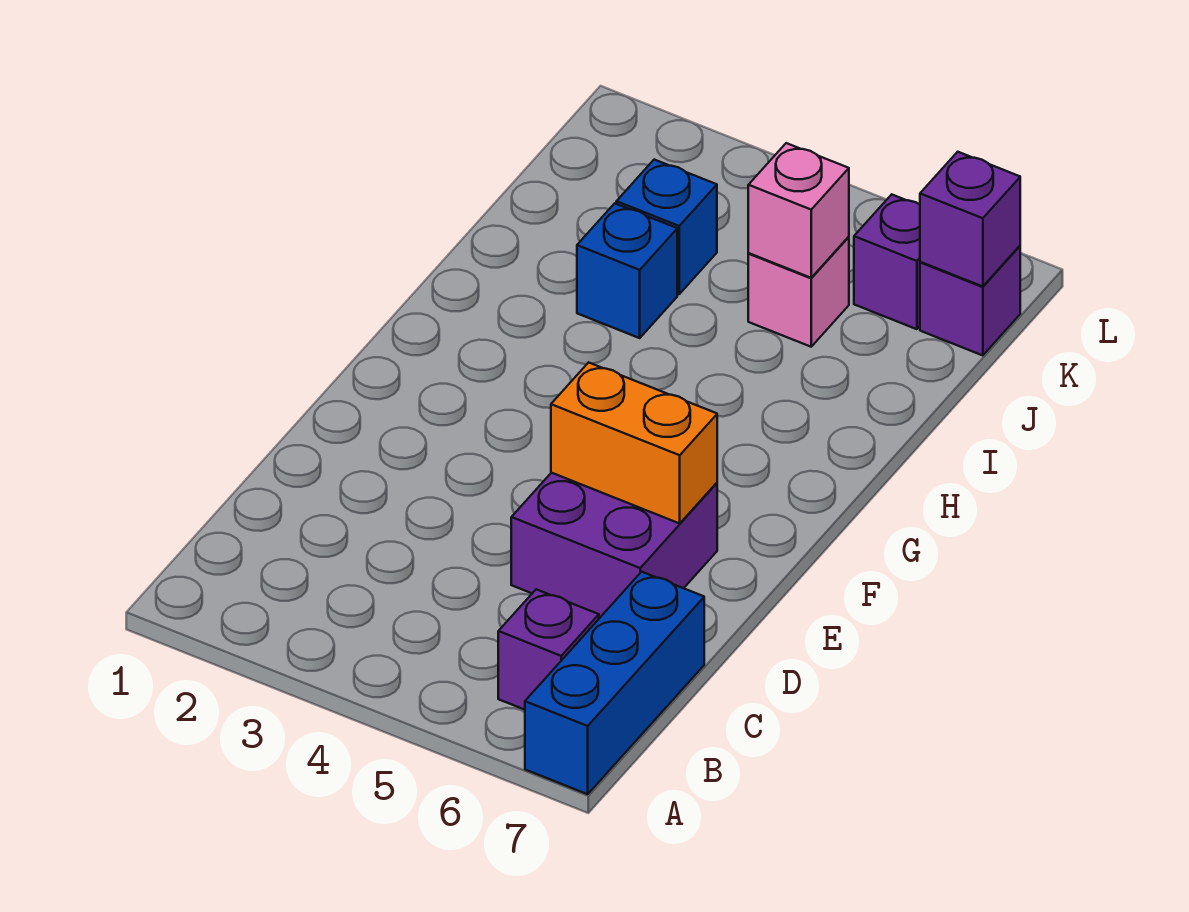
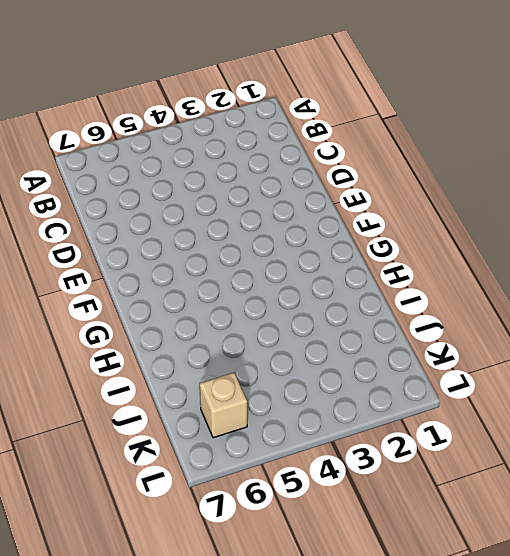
tan brick K6 level 1 -> purple brick K6 level 1
none -> blue brick A7:C7 level 1
none -> purple brick B6 level 1

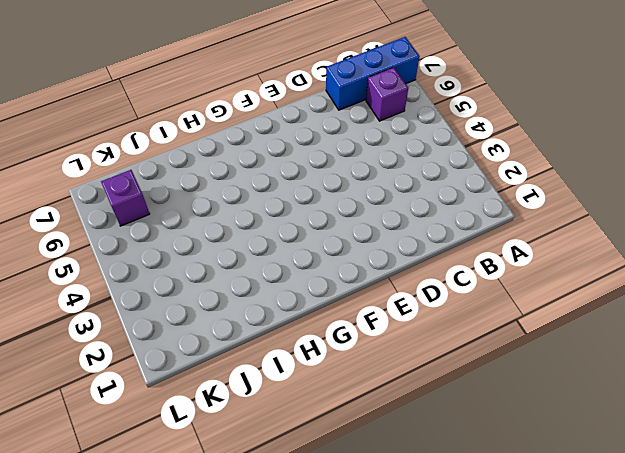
none -> purple brick D5:E6 level 1
none -> blue brick I3 level 1

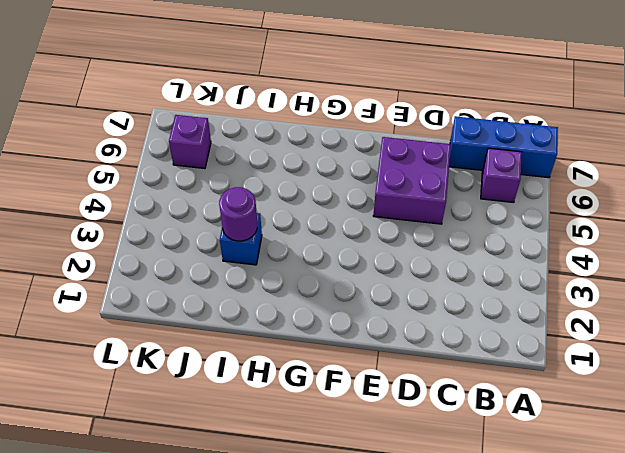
purple round brick I3 level 2 -> none
none -> blue brick J3 level 1
none -> pink brick J5 level 1

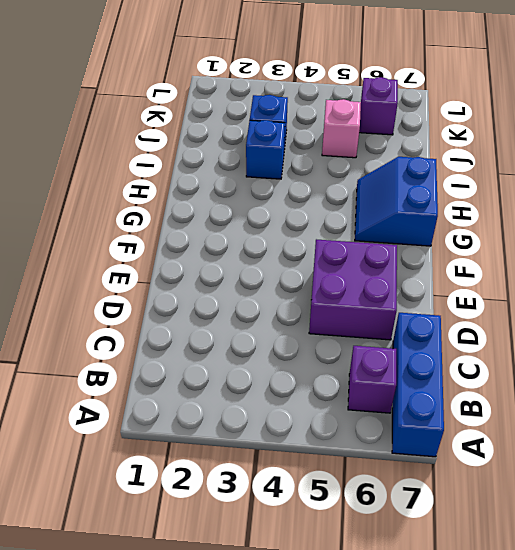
blue slope G6:H7 level 1 top 7 -> none
none -> purple brick K7 level 1
none -> orange brick E5:E6 level 2

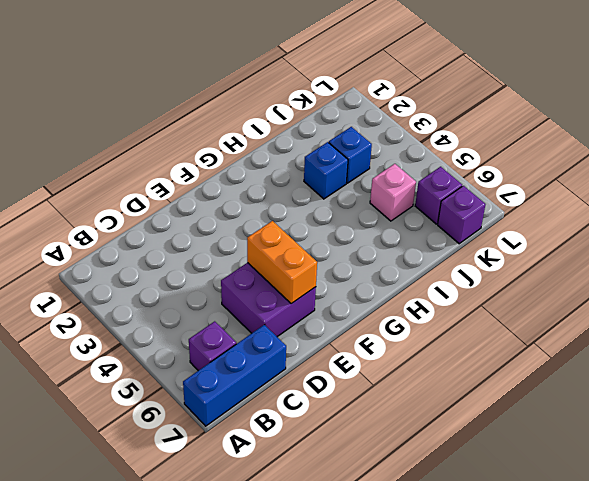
none -> pink brick J5 level 2
none -> purple brick K7 level 2

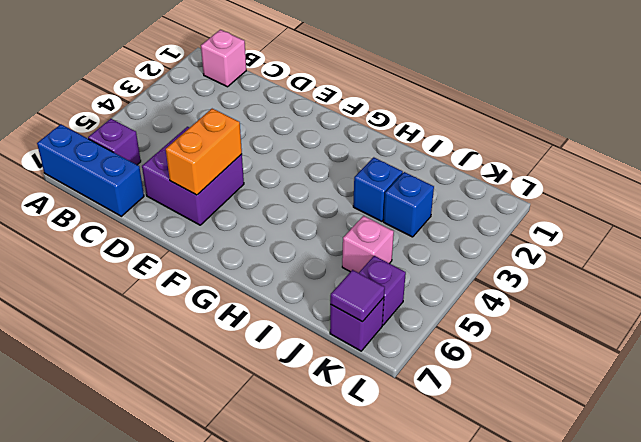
pink brick B1 level 1 -> pink brick J5 level 2
purple tile K7 level 2 -> purple brick K7 level 2

